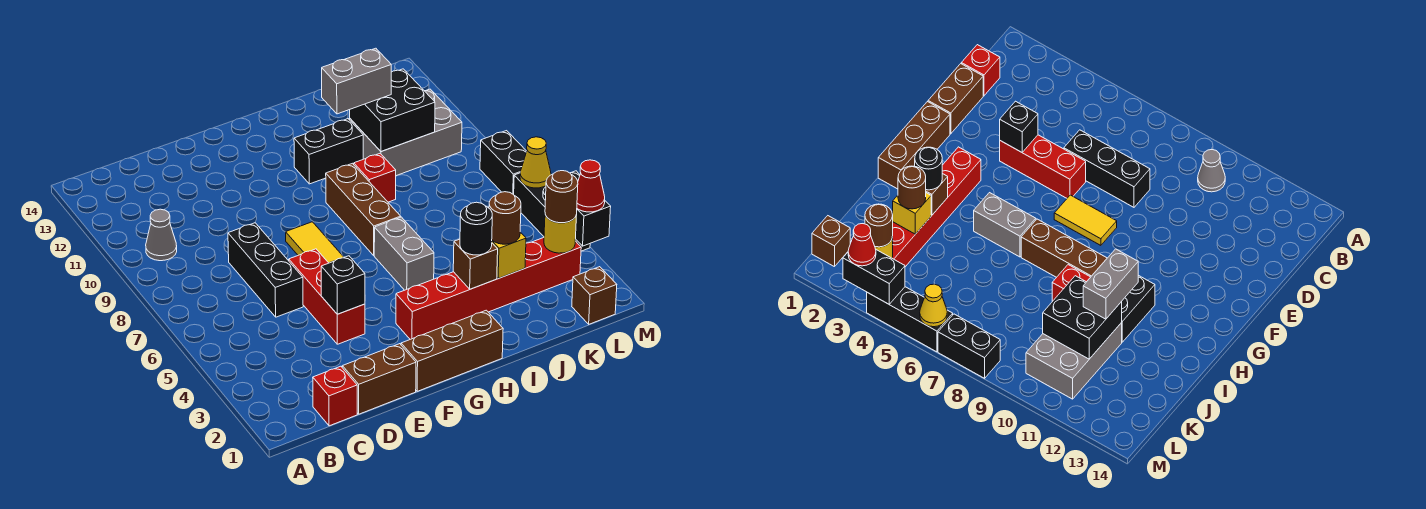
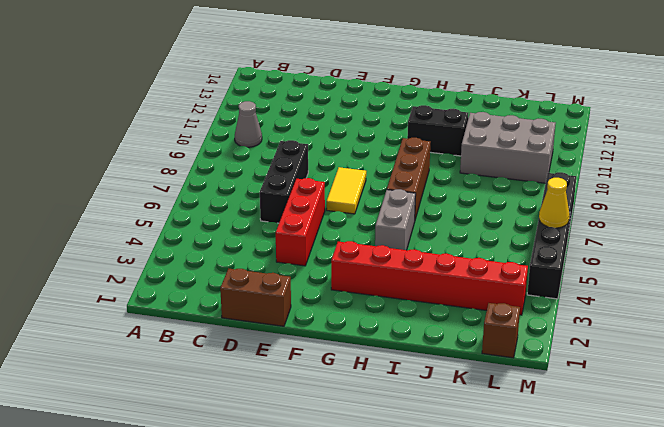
none -> red brick C1 level 1
none -> brown brick F1:H1 level 1
none -> red brick I9 level 1

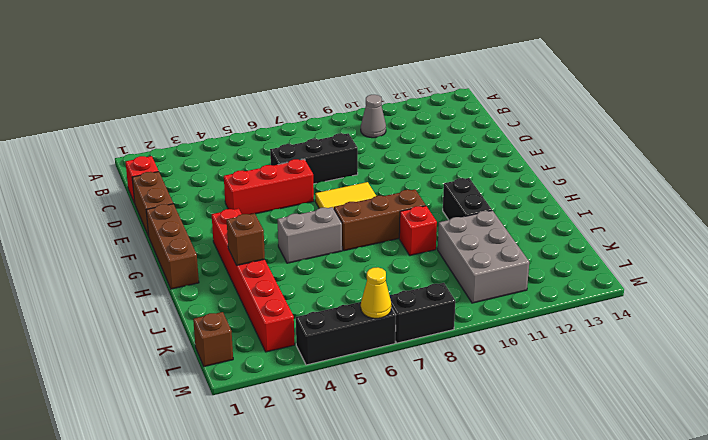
none -> black brick E4 level 2
none -> yellow brick J3 level 2
none -> black brick J10:K11 level 2

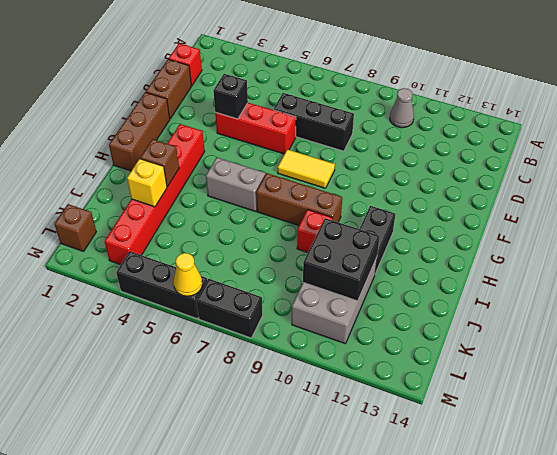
none -> yellow round brick L3 level 2
none -> black brick M3:M4 level 2
none -> black round brick I3 level 3

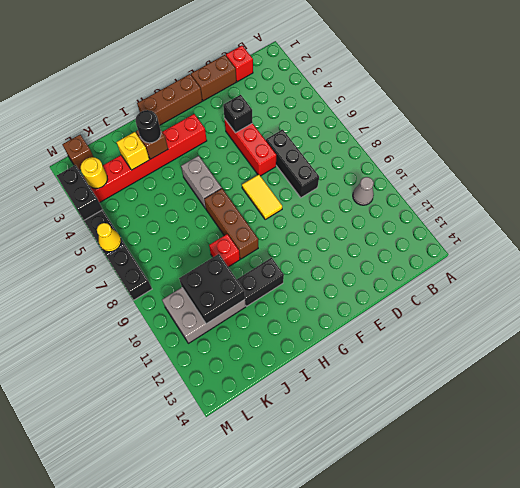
none -> grey brick I11:J11 level 3
none -> brown round brick J3 level 3
none -> brown round brick L3 level 3

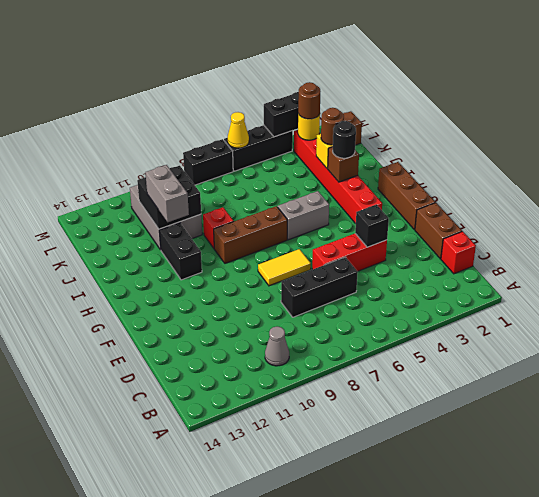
none -> red cone M3 level 3

